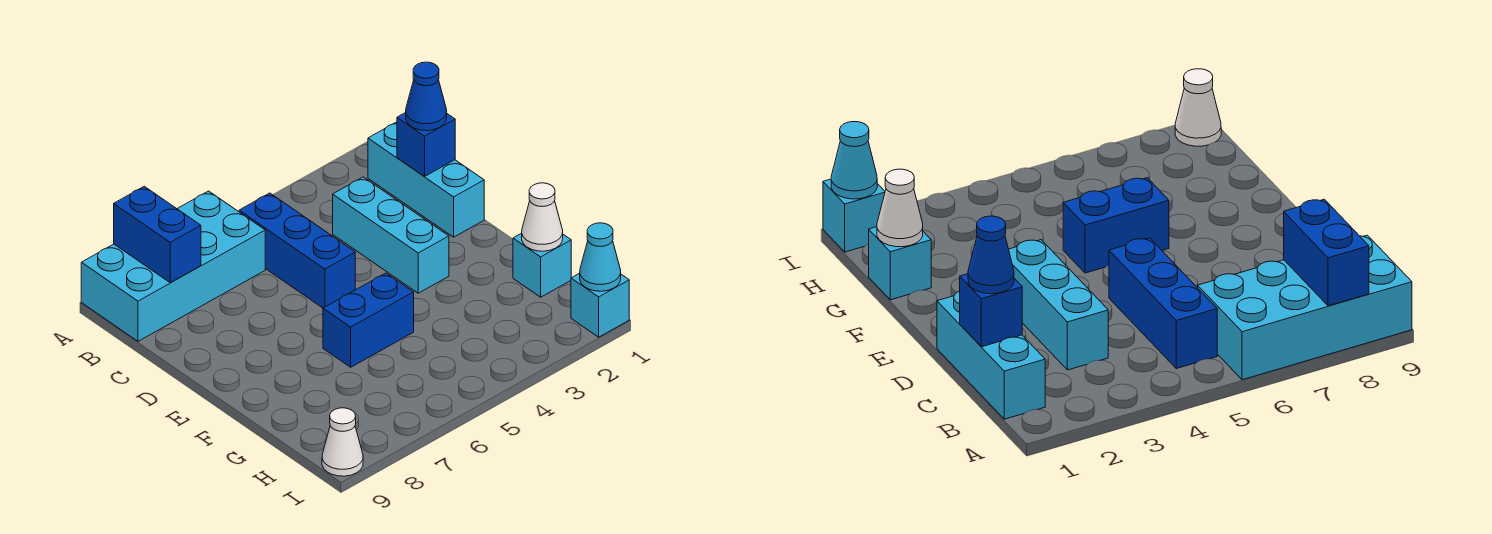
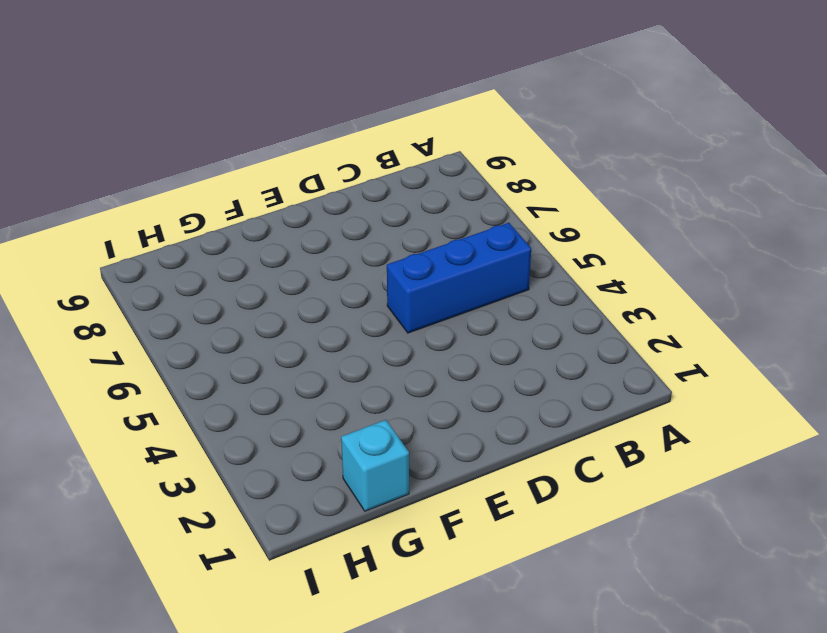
none -> cyan brick A6:B9 level 1
none -> cyan brick B1:D1 level 1
none -> cyan brick C3:E3 level 1

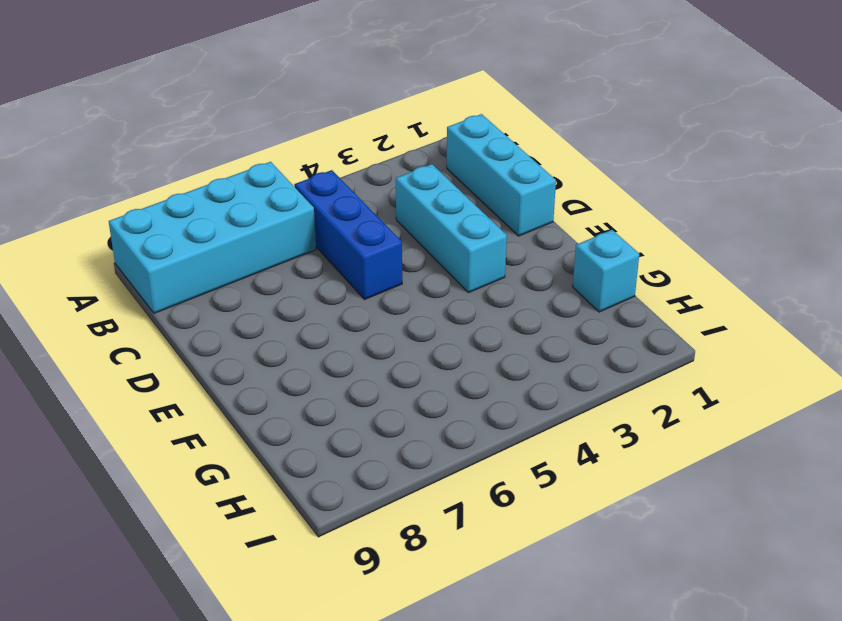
none -> blue brick F5:F6 level 1
none -> cyan brick I1 level 1
none -> white cone I9 level 1

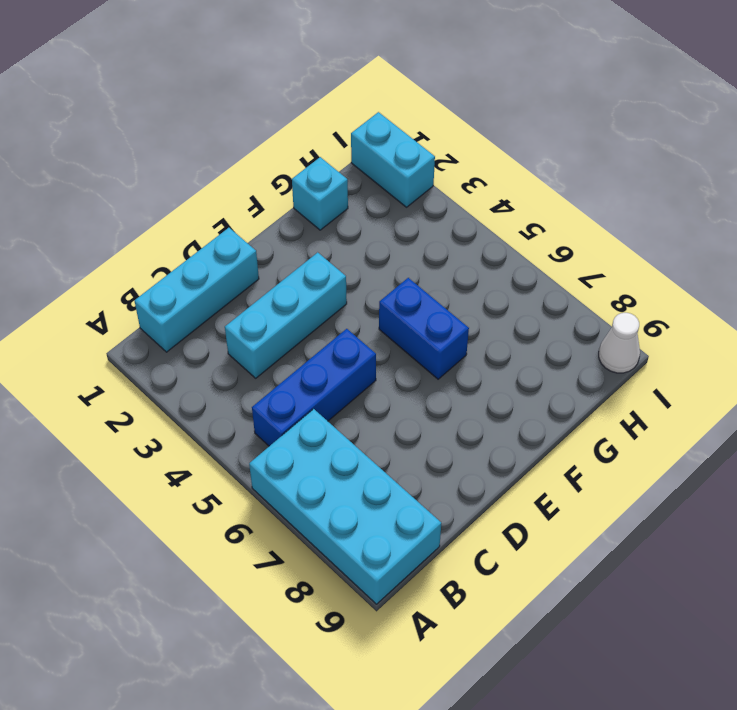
cyan brick I1:I2 level 1 -> cyan brick I1 level 1
none -> blue brick A8:B8 level 2
none -> blue brick C1 level 2
none -> white cone G1 level 2

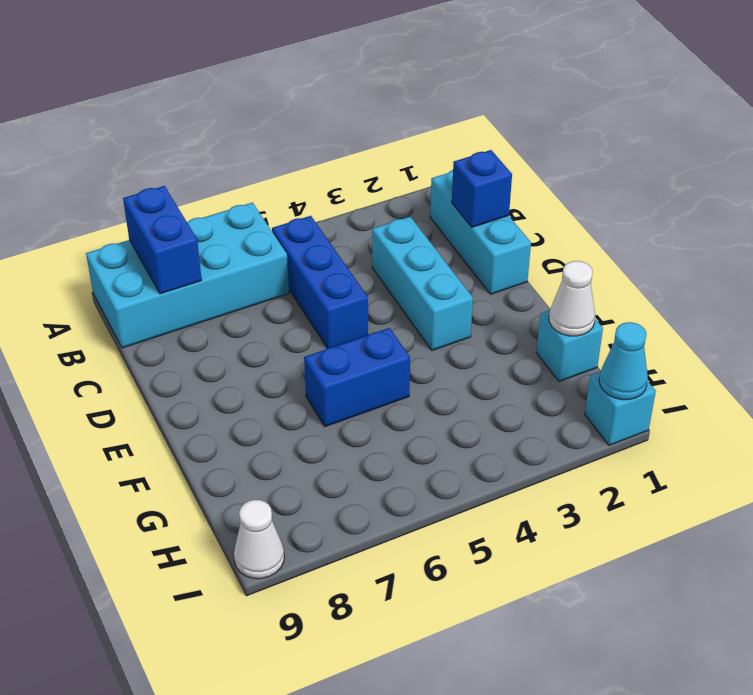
none -> blue cone C1 level 3

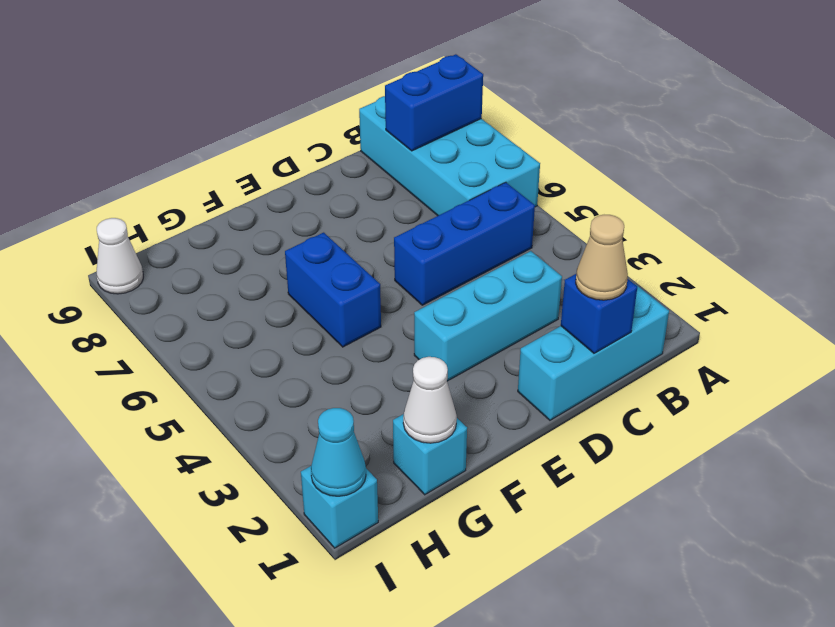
tan cone C1 level 3 -> blue cone C1 level 3

